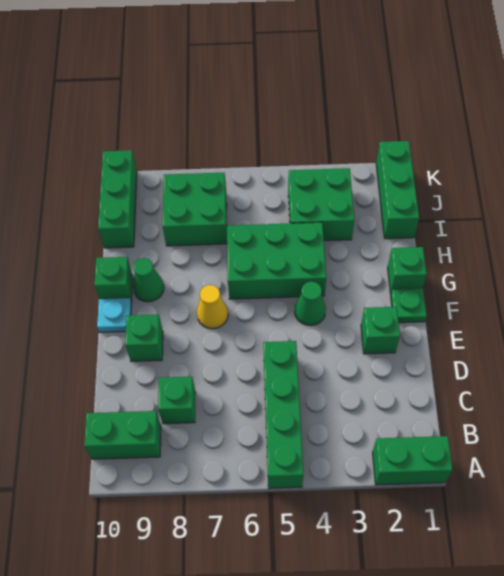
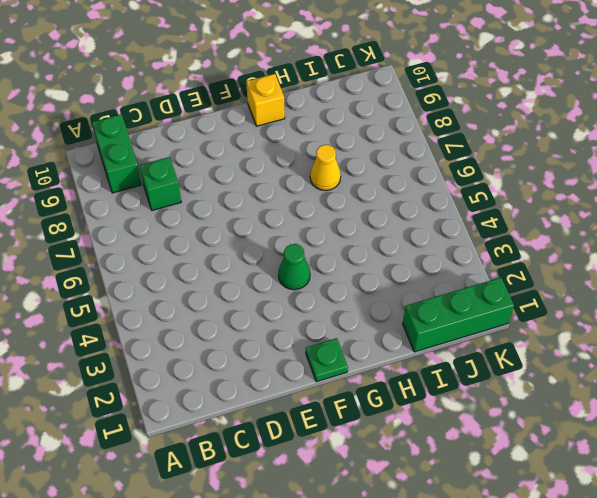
yellow brick G10 level 1 -> green brick G10 level 1
yellow cone H7 level 1 -> yellow cone F7 level 1
none -> green brick A1:A2 level 1
none -> green brick A5:D5 level 1
none -> green brick E2 level 1

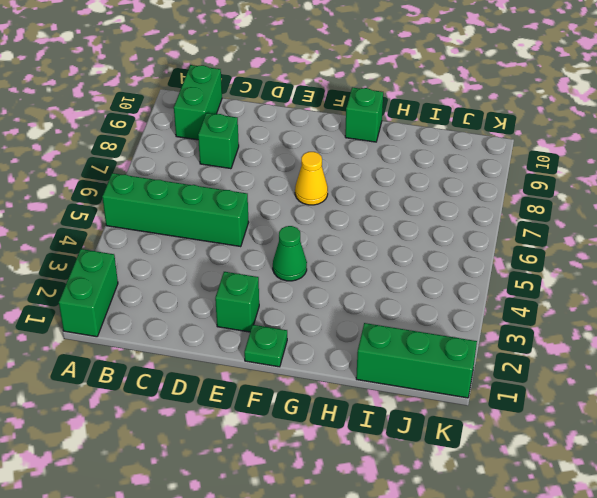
none -> green brick E9 level 1
none -> cyan plate F10 level 1
none -> green brick G1 level 1

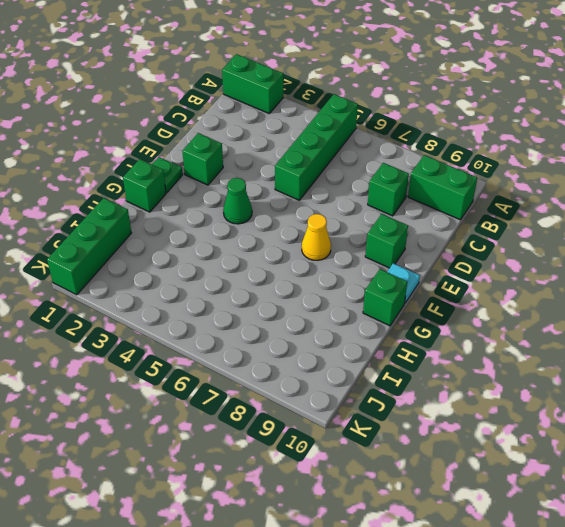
none -> green brick G4:H6 level 1
none -> green cone G9 level 1
none -> green brick I3:J4 level 1

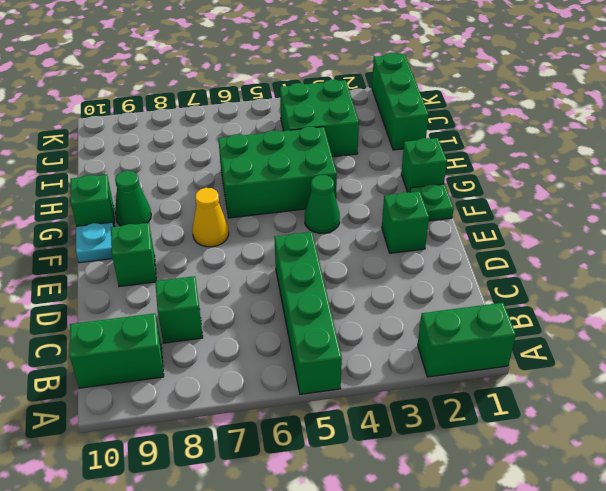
none -> green brick I7:J8 level 1
none -> green brick I10:K10 level 1

